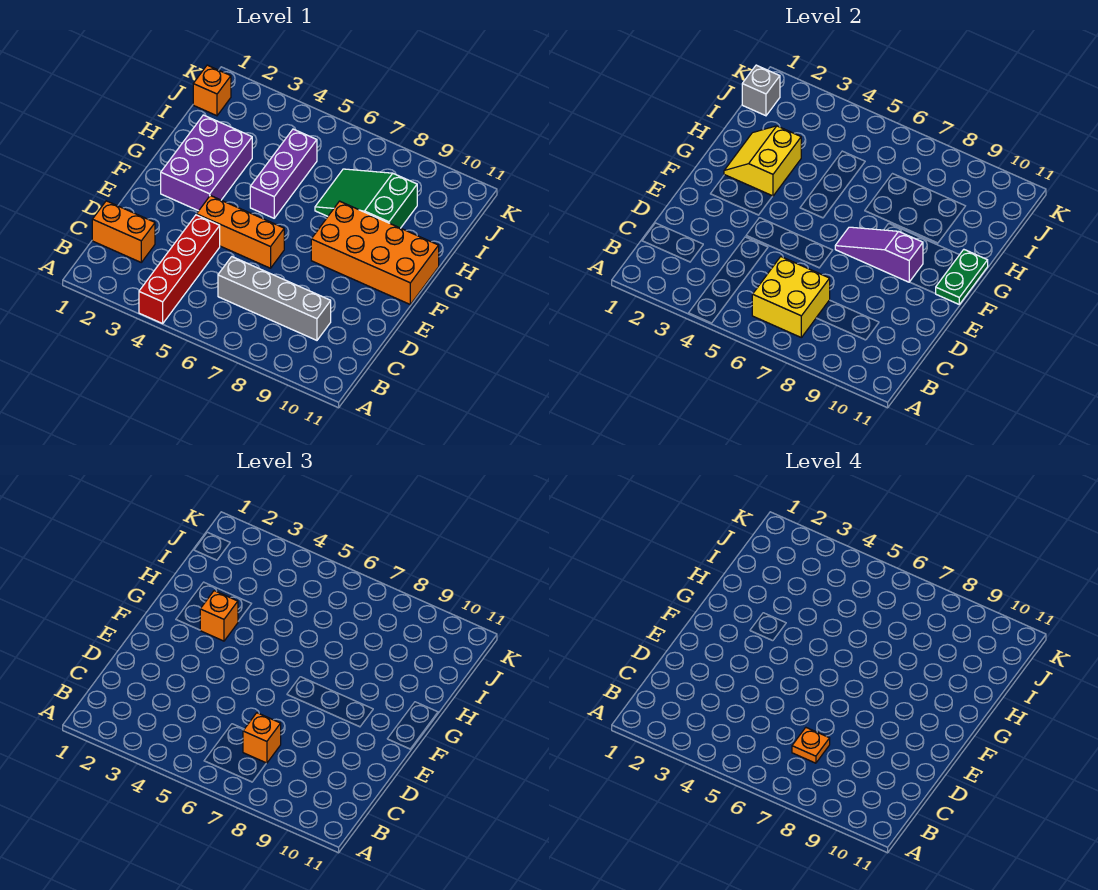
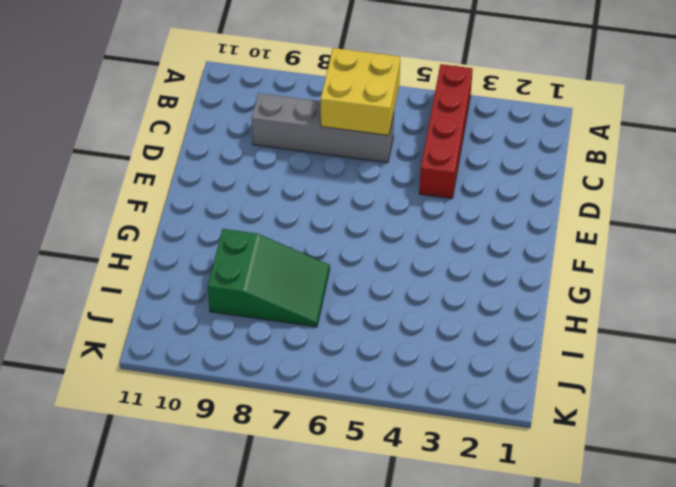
none -> orange brick C1:C2 level 1
none -> orange brick E4:E6 level 1
none -> purple brick F2:H3 level 1

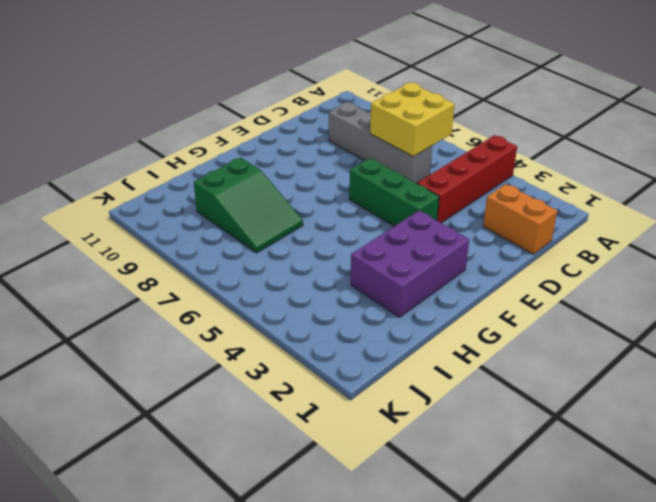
green brick E4:E6 level 1 -> orange brick E4:E6 level 1
none -> orange brick F8:G11 level 1
none -> purple brick G5:I5 level 1
none -> orange brick J1 level 1

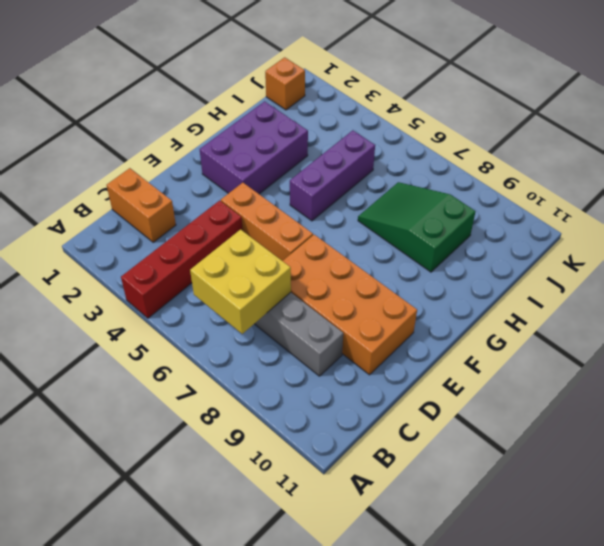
orange brick D7:E10 level 1 -> orange brick F8:G11 level 1
none -> purple slope F7:F9 level 2 top 9
none -> green plate F11:G11 level 2
none -> yellow slope G2:H3 level 2 top 3

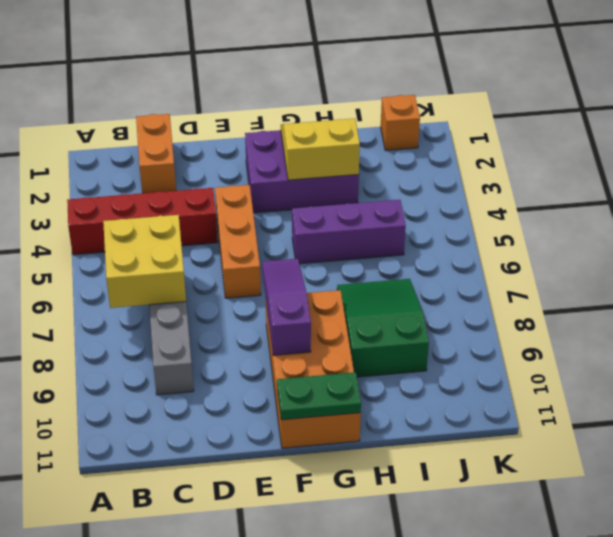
none -> grey brick J1 level 2
none -> orange brick C7 level 3
none -> orange brick G3 level 3

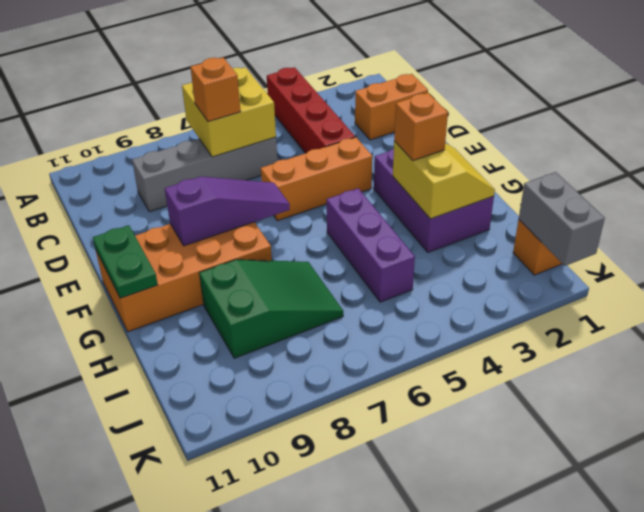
grey brick J1:K1 level 2 -> grey brick J1 level 2
none -> orange plate C7 level 4

